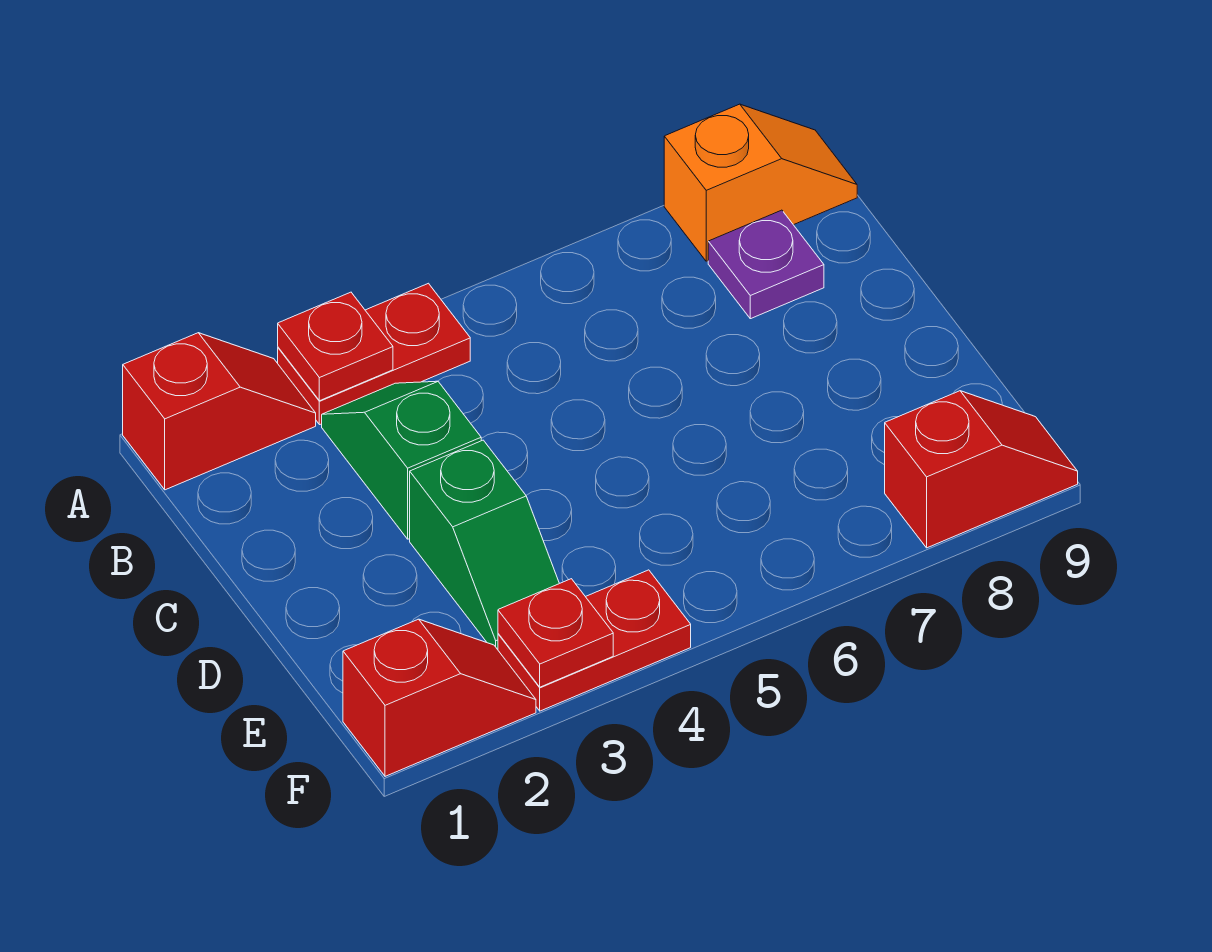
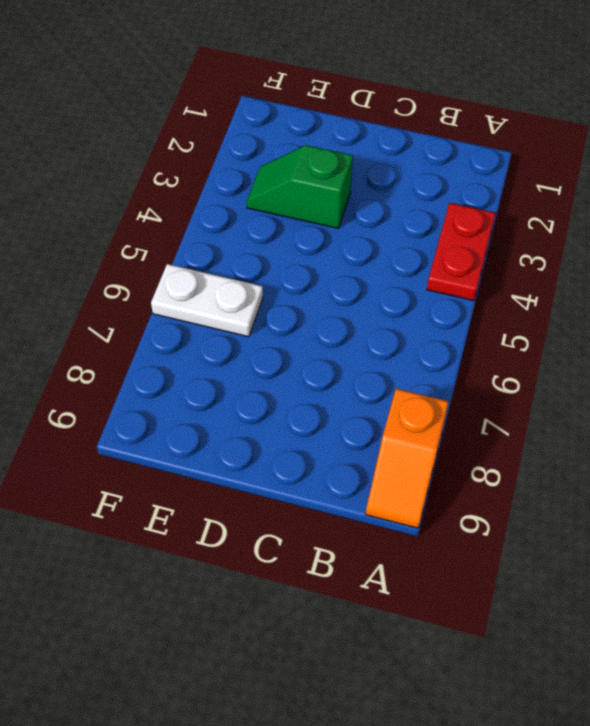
white plate E6:F6 level 1 -> none
none -> red slope A1:A2 level 1 top 1
none -> green slope B3:C3 level 1 top C

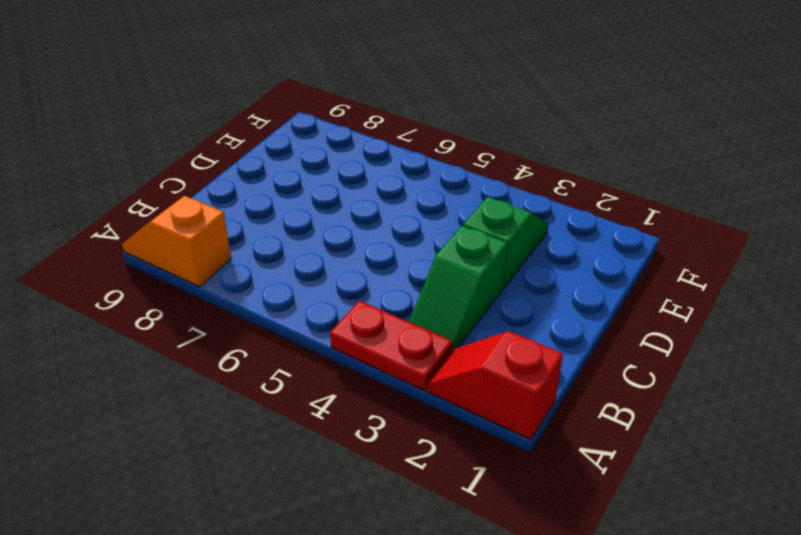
none -> purple plate B8 level 1
none -> red slope F1:F2 level 1 top 1

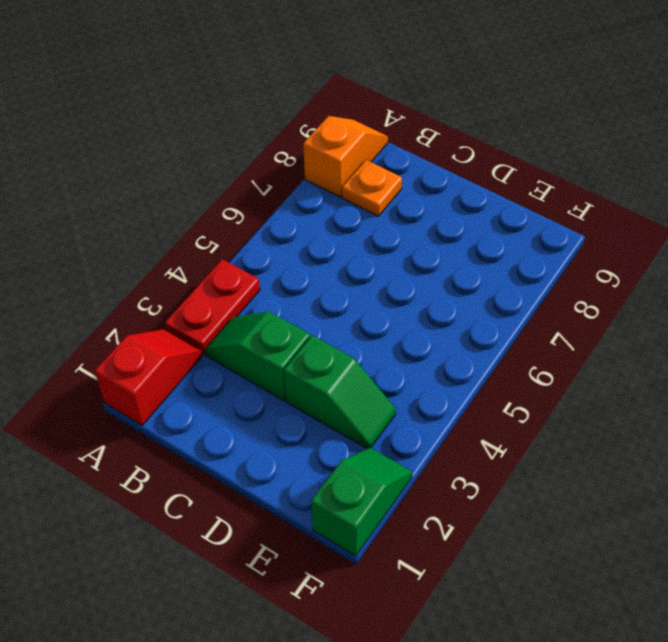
orange plate B8 level 1 -> purple plate B8 level 1
green slope F1:F2 level 1 top 1 -> red slope F1:F2 level 1 top 1
none -> red plate F3:F4 level 1
none -> red slope F8:F9 level 1 top 8

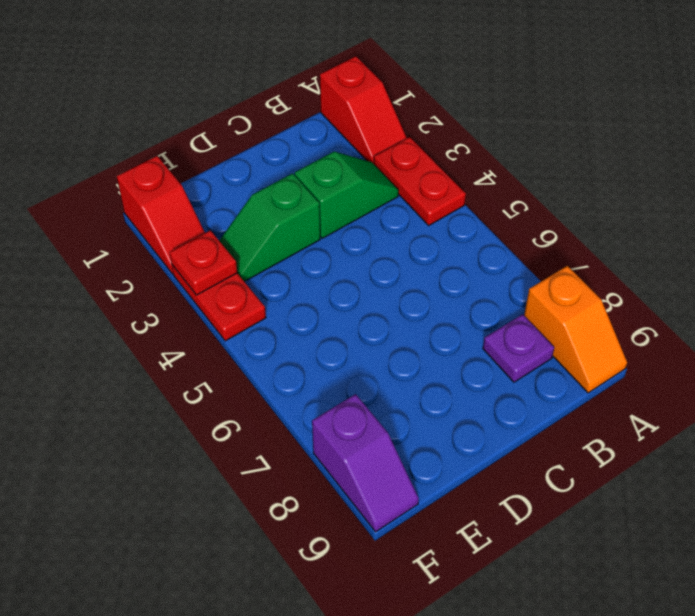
purple slope F8:F9 level 1 top 8 -> red slope F8:F9 level 1 top 8
none -> red plate A3 level 2

